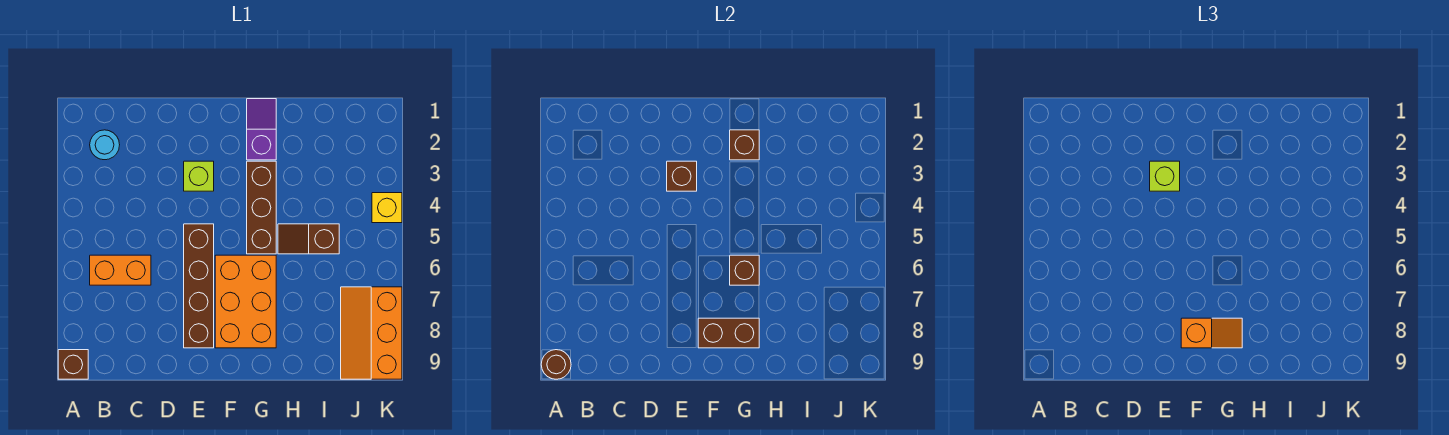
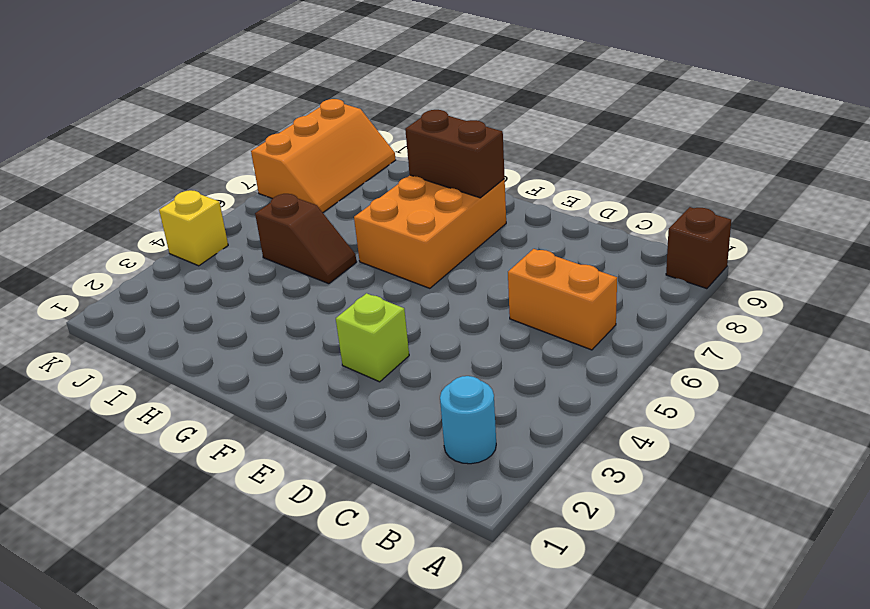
none -> brown brick E5:E8 level 1
none -> purple slope G1:G2 level 1 top 2
none -> brown brick G3:G5 level 1

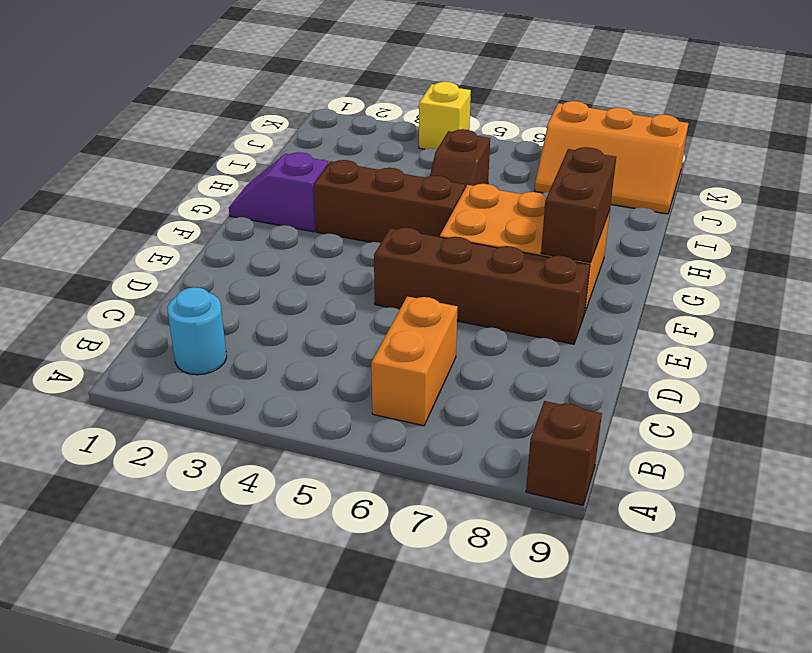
none -> lime brick E3 level 1
none -> brown round brick A9 level 2
none -> brown brick E3 level 2

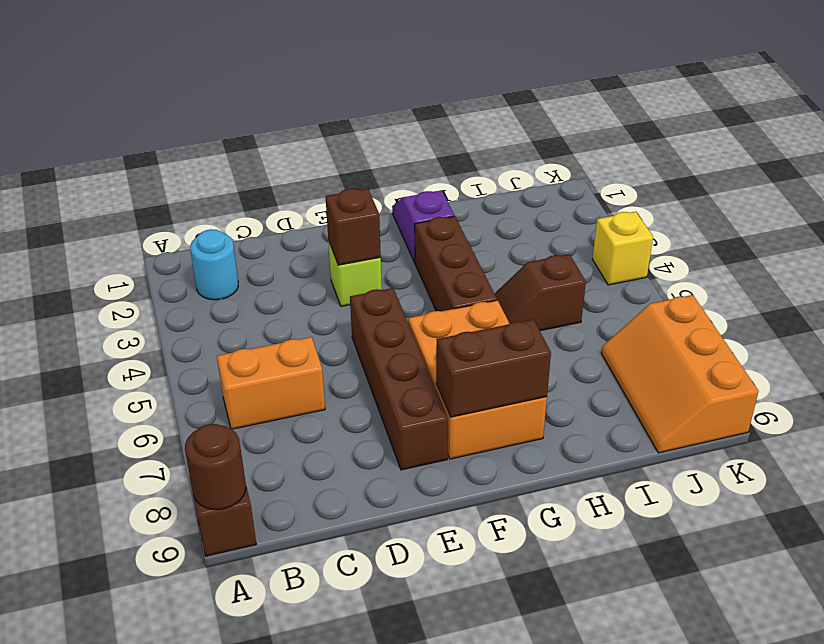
none -> brown brick G2 level 2
none -> brown brick G6 level 2
none -> lime brick E3 level 3

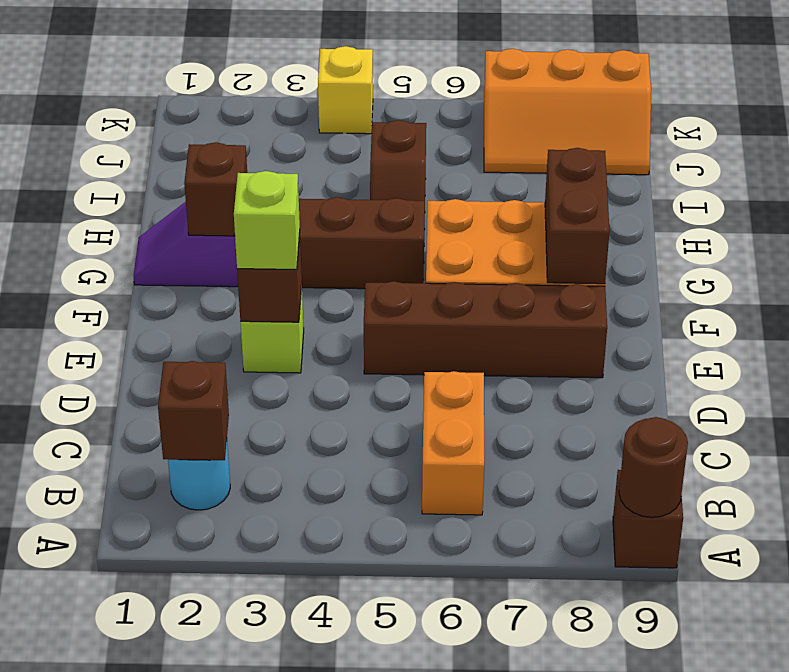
brown brick B2 level 2 -> brown brick G6 level 2
none -> orange slope F8:G8 level 3 top F

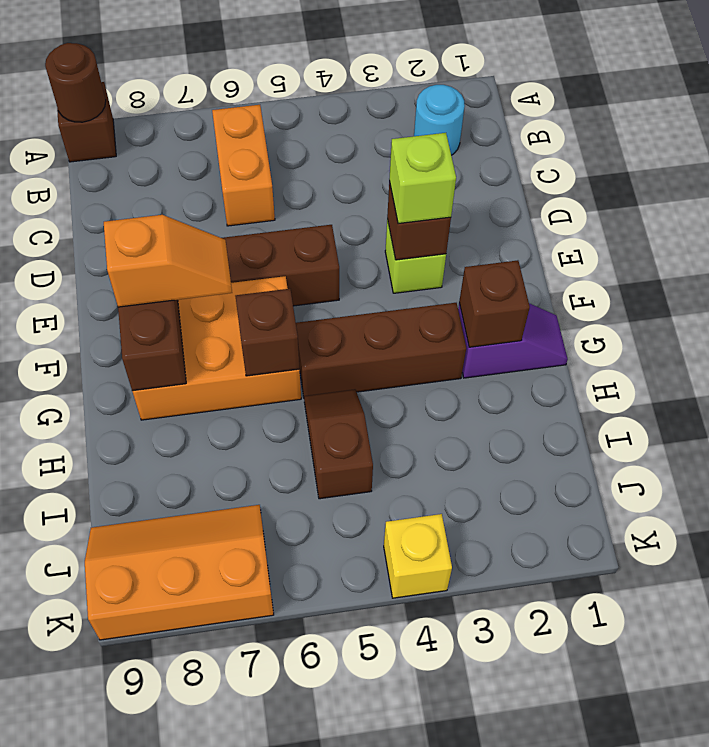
orange slope F7:F8 level 3 top 8 -> orange slope F8:G8 level 3 top F

